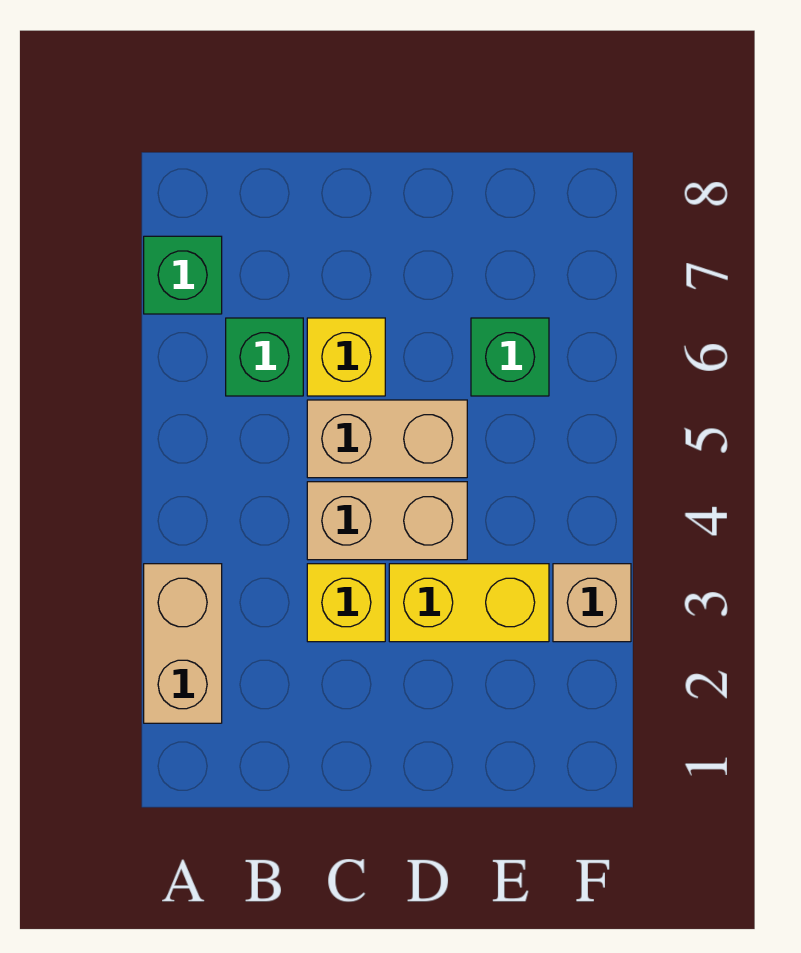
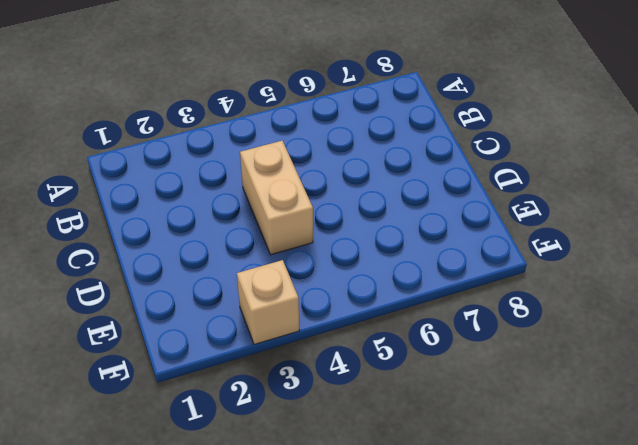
none -> tan brick A2:A3 level 1
none -> green brick A7 level 1

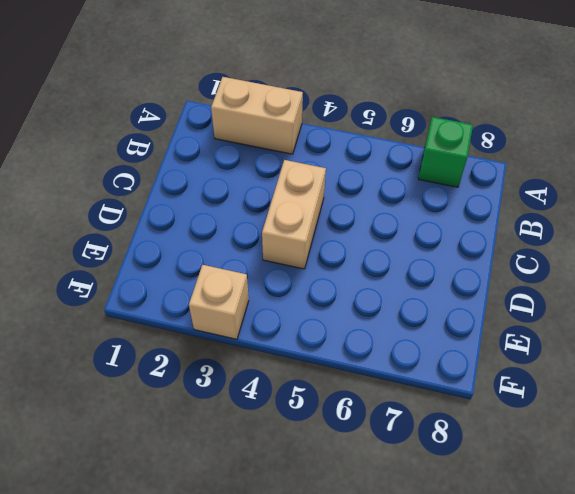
none -> green brick B6 level 1
none -> yellow brick C3 level 1

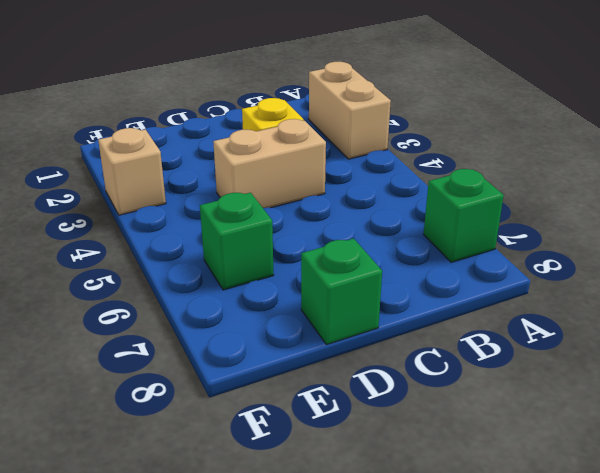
green brick D8 level 1 -> green brick B6 level 1
none -> tan brick C5:D5 level 1
none -> yellow brick C6 level 1

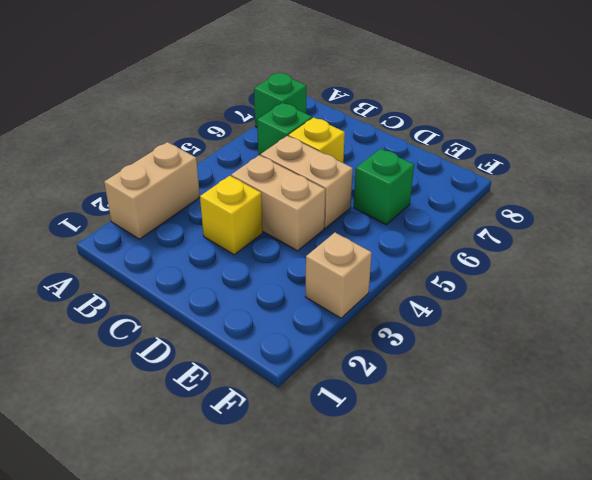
none -> yellow brick D3:E3 level 1

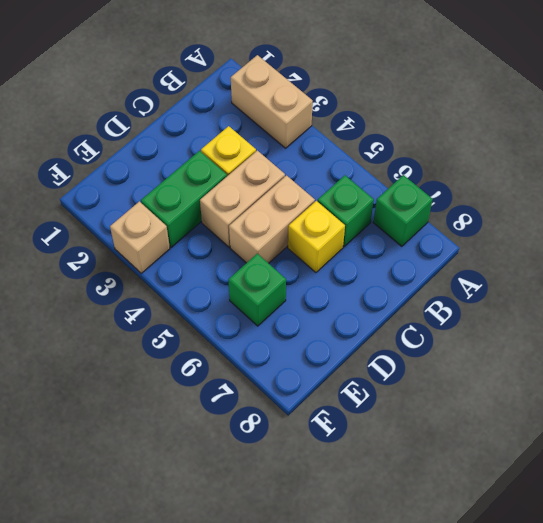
green brick D3:E3 level 1 -> yellow brick D3:E3 level 1

